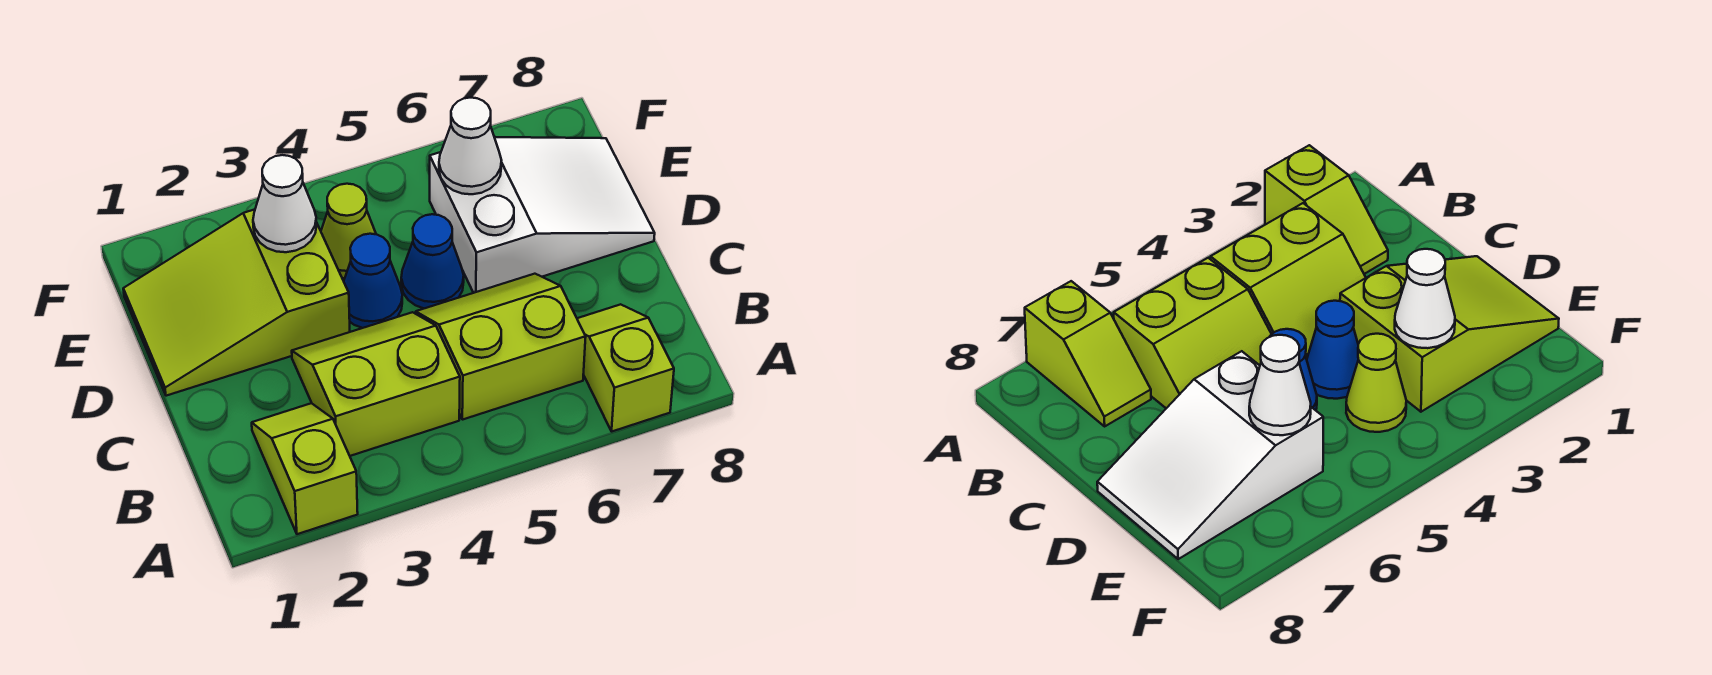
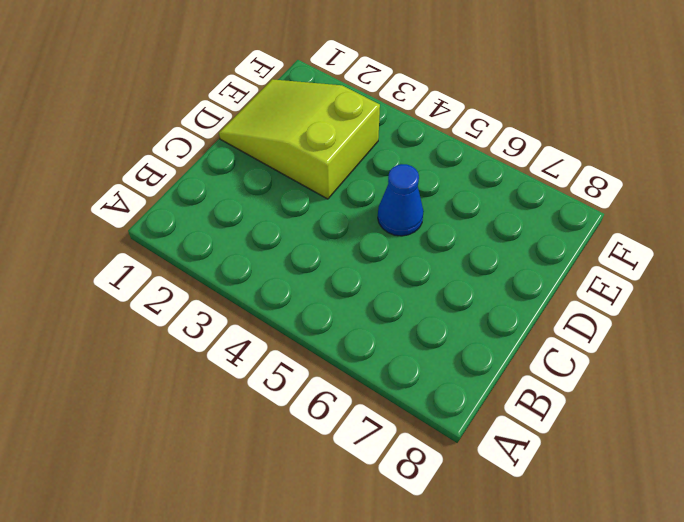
none -> lime slope A2:B2 level 1 top A
none -> lime slope A7:B7 level 1 top A

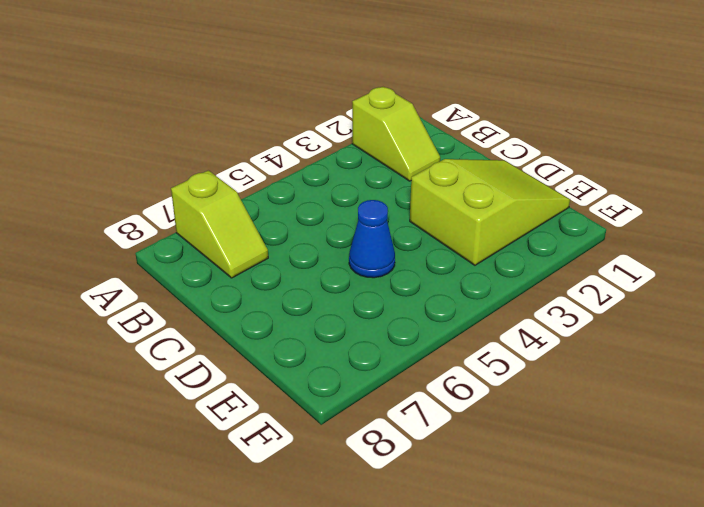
none -> lime slope B3:C4 level 1 top B
none -> lime slope B5:C6 level 1 top B

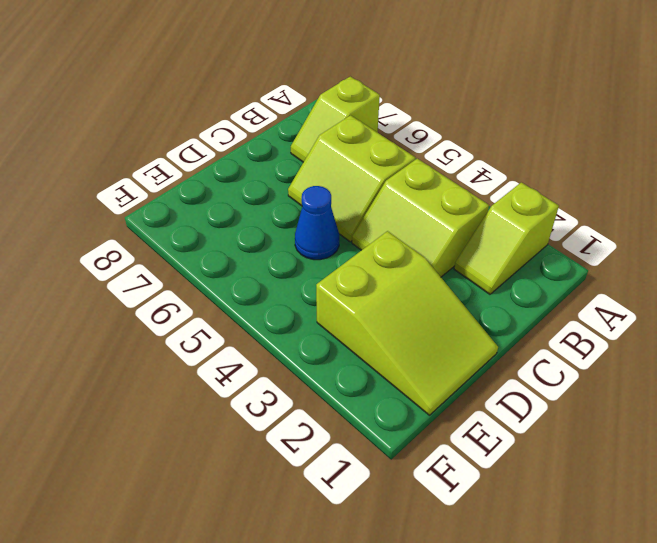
none -> blue cone D4 level 1
none -> white slope D6:E8 level 1 top 6

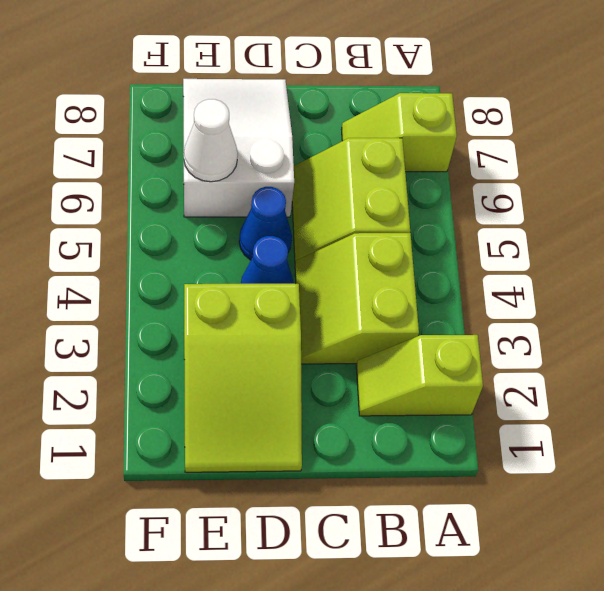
none -> lime cone E4 level 1
none -> white cone E3 level 2

